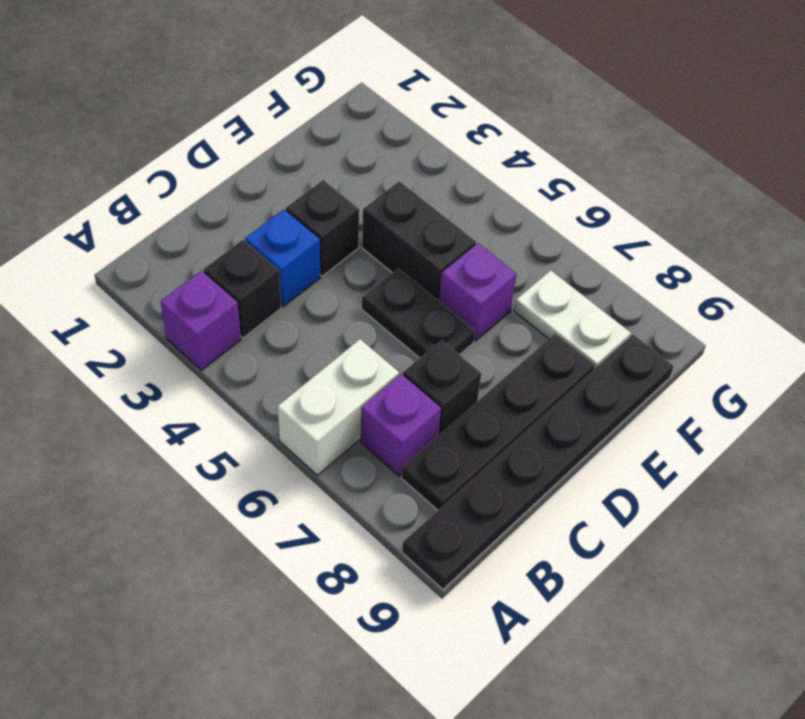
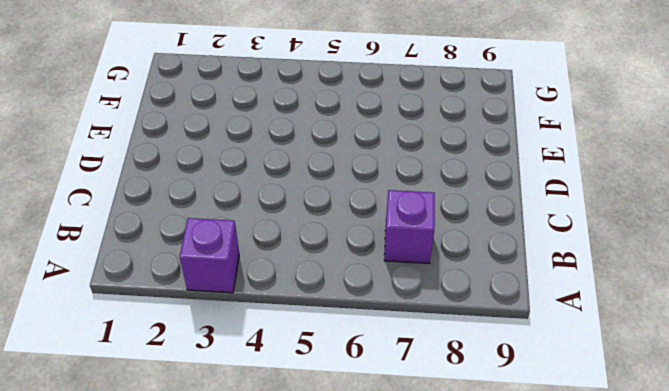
none -> white brick A6:B6 level 1
none -> black plate A9:F9 level 1
none -> black brick B3 level 1

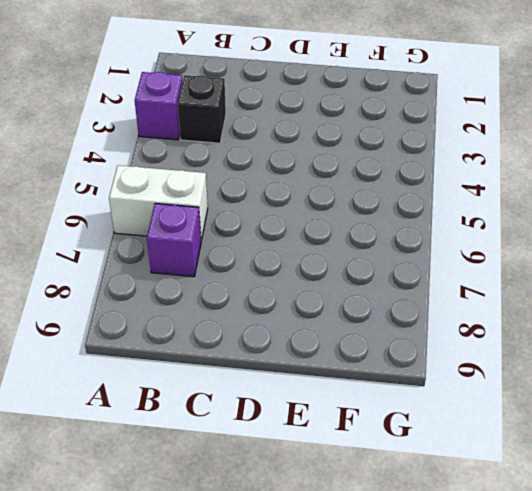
none -> black plate A9:F9 level 1
none -> black plate B8:E8 level 1
none -> blue brick C3 level 1

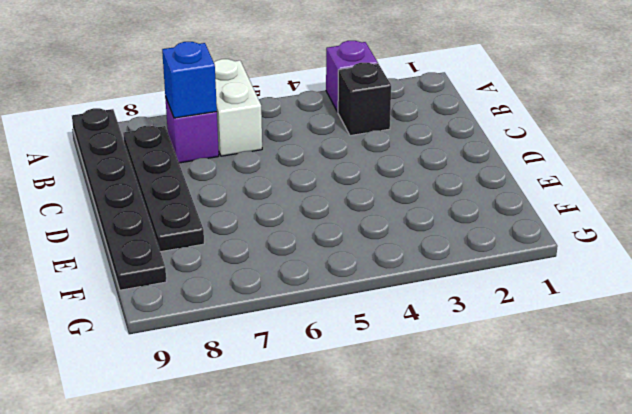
blue brick B7 level 2 -> blue brick C3 level 1
none -> black brick C7 level 1
none -> black brick D3 level 1
none -> black plate D5:D6 level 1

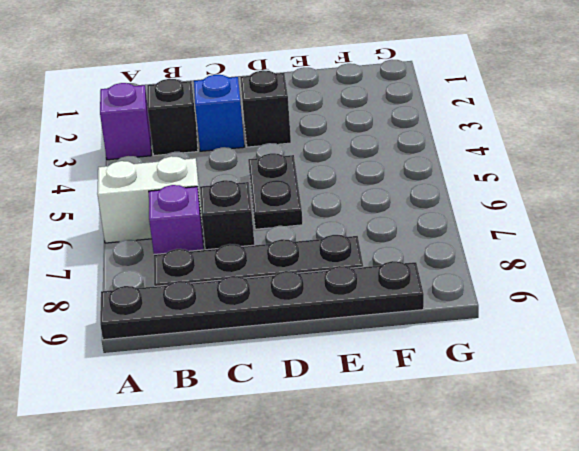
none -> black brick E4:E5 level 1
none -> purple brick E6 level 1
none -> white plate F7:F8 level 1

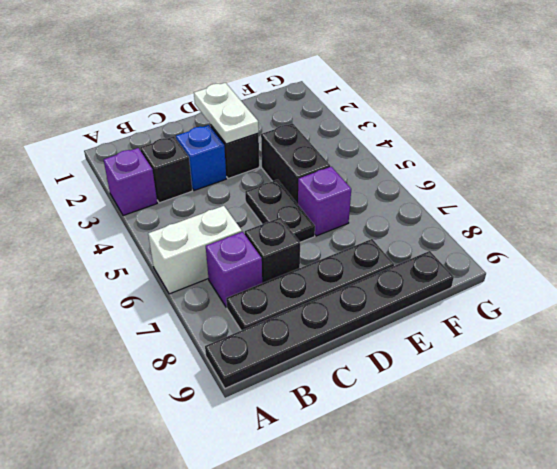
white plate D2:D3 level 2 -> white plate F7:F8 level 1

